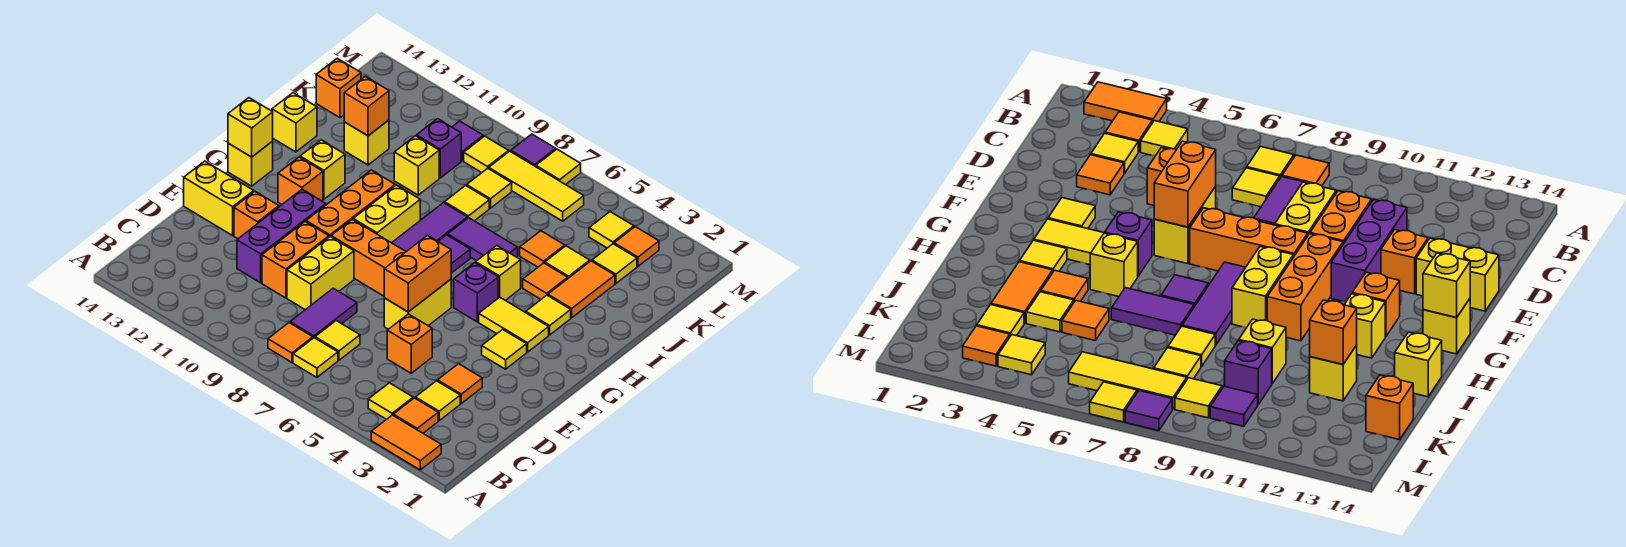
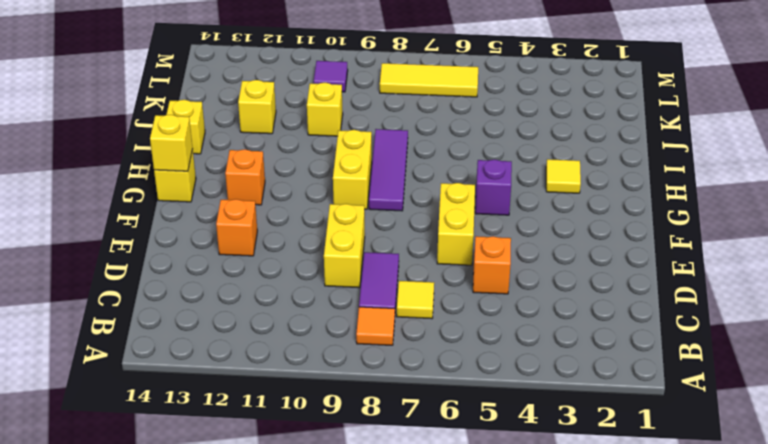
none -> orange tile A2:A3 level 1
none -> orange tile B3 level 1
none -> yellow tile B4 level 1
none -> yellow tile B7 level 1

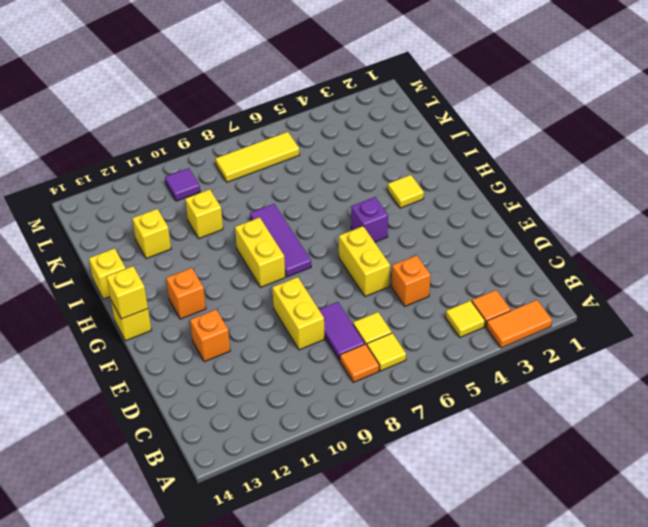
none -> yellow tile C3 level 1
none -> orange tile D3 level 1
none -> orange brick D10:E10 level 1
none -> purple brick D11:F11 level 1

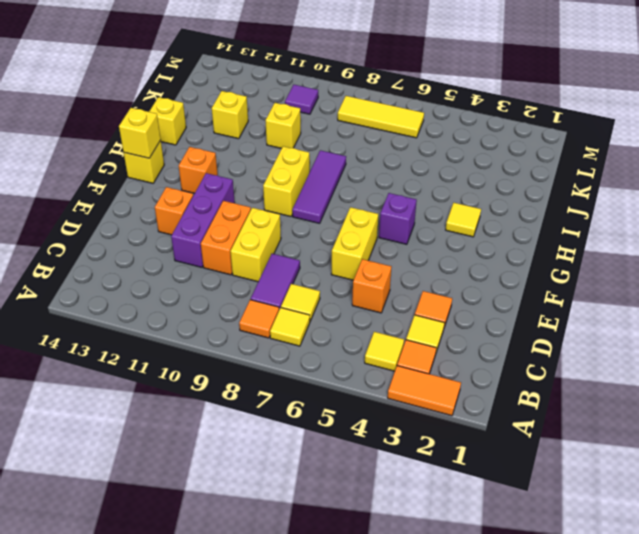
none -> yellow brick E13:E14 level 1
none -> yellow tile F3 level 1
none -> orange brick F7:F9 level 1
none -> orange brick F10:H10 level 1

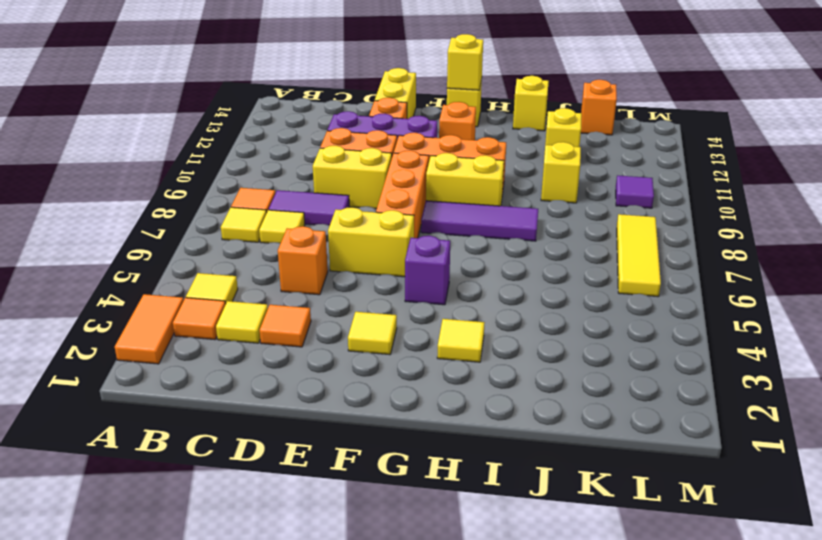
none -> yellow tile G3:G4 level 1
none -> yellow brick H5 level 1
none -> purple tile H7 level 1
none -> yellow brick H12 level 1

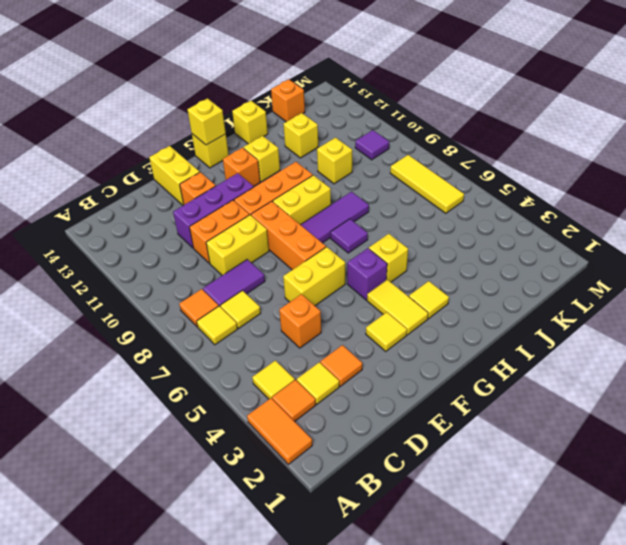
none -> orange tile I3:J3 level 1
none -> orange tile I4 level 1
none -> purple tile I6:I7 level 1
none -> yellow tile J4 level 1

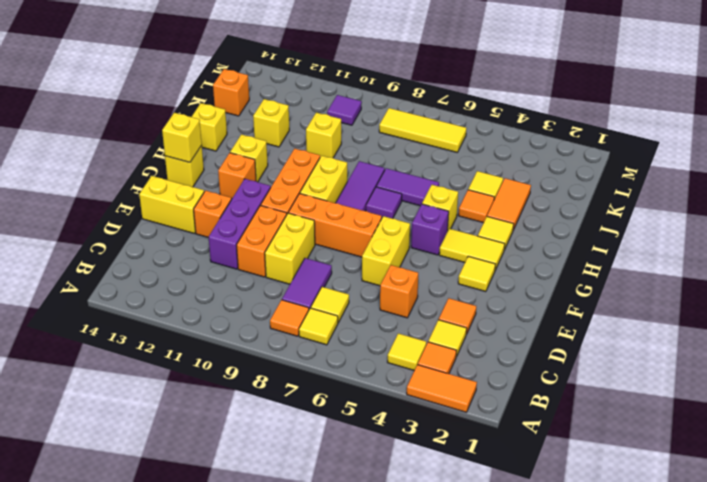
none -> orange tile J5 level 1
none -> yellow tile J8 level 1
none -> yellow tile K3 level 1
none -> yellow tile K8 level 1

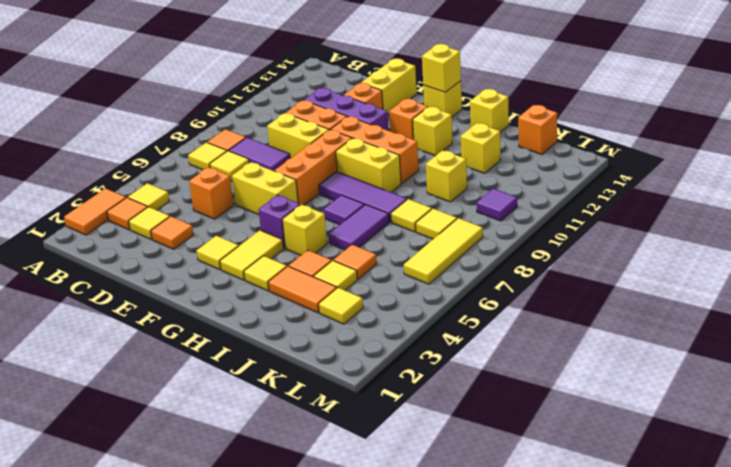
none -> purple brick K10 level 1
none -> orange tile L3 level 1
none -> yellow tile L4 level 1
none -> yellow tile L9 level 1

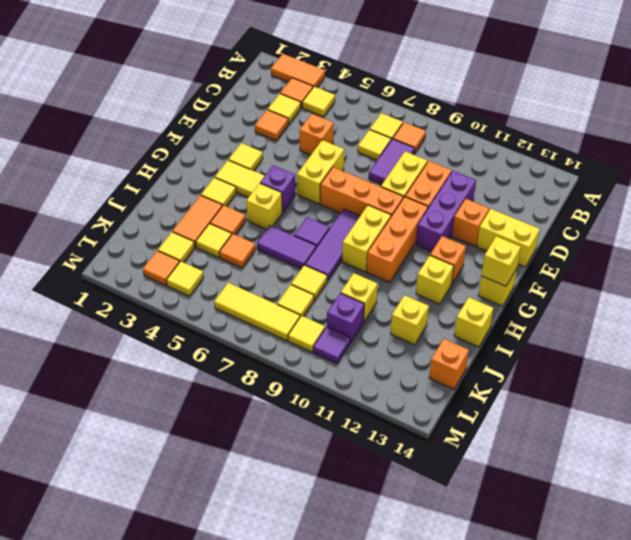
none -> yellow tile M7 level 1
none -> purple tile M8 level 1
none -> orange brick E6:F6 level 2
none -> orange brick J12 level 2

